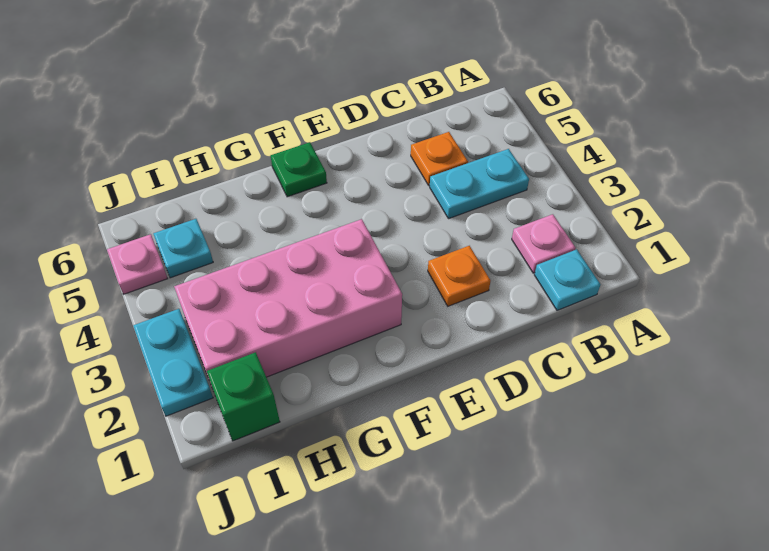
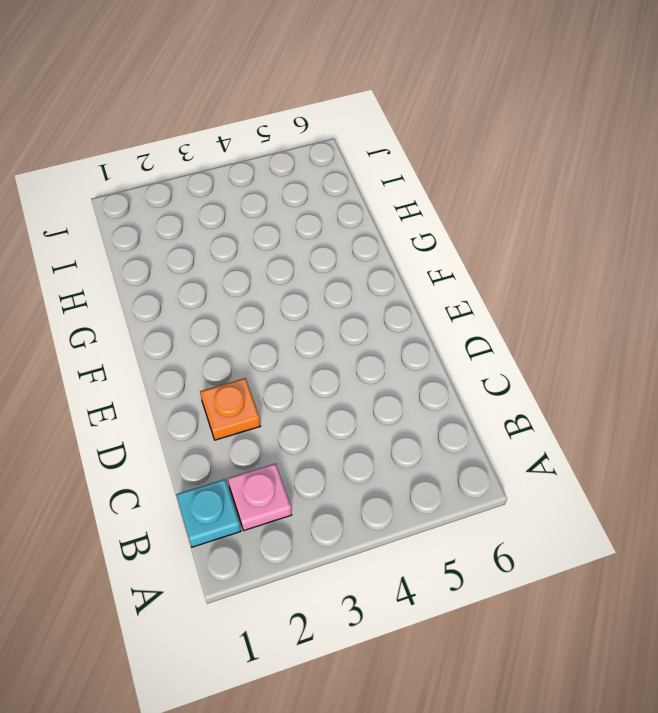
none -> cyan plate B4:C4 level 1
none -> orange plate C5 level 1

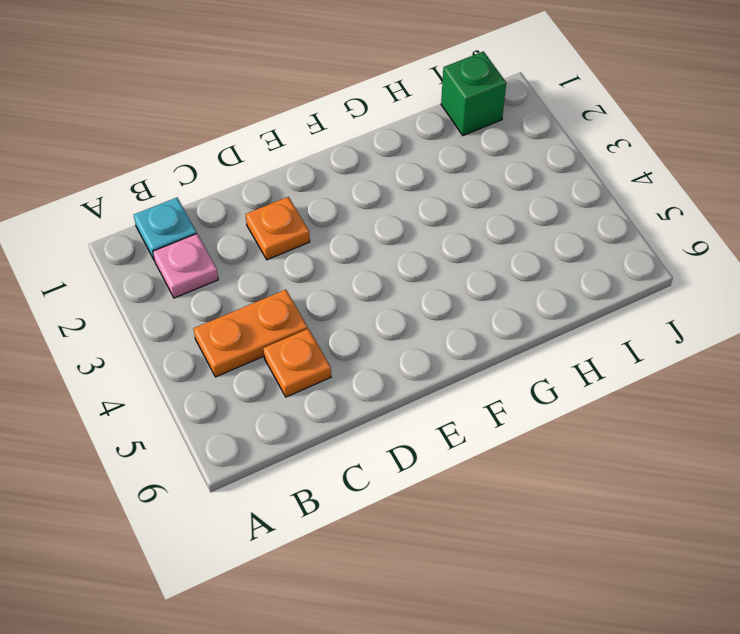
orange plate B4:C4 level 1 -> cyan plate B4:C4 level 1
none -> pink brick F2:I3 level 1
none -> green plate F6 level 1

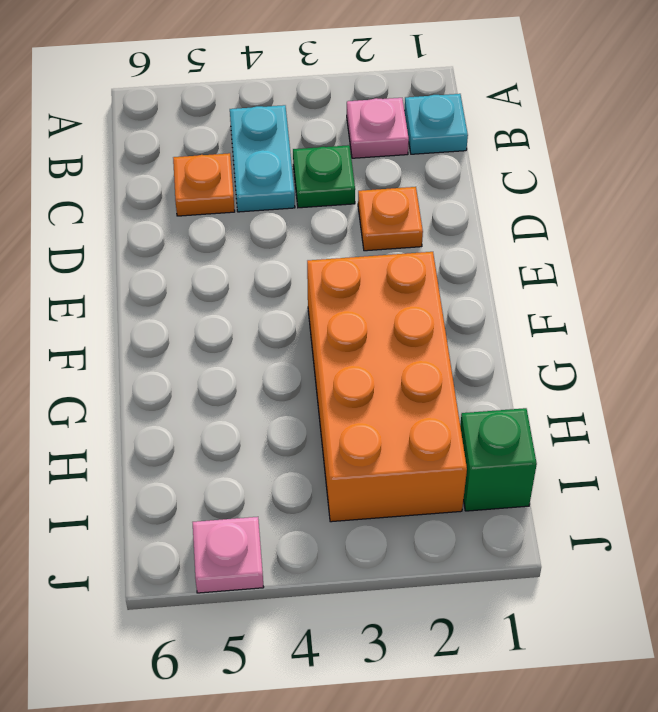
green plate C3 level 1 -> green plate F6 level 1
orange brick F2:I3 level 1 -> pink brick F2:I3 level 1
none -> cyan plate I5 level 1
none -> cyan plate J2:J3 level 1

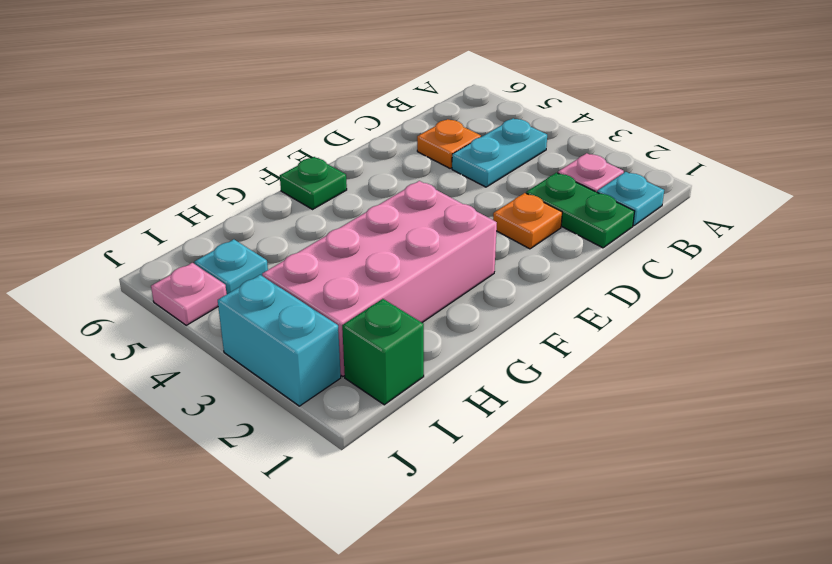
green plate C1:C2 level 1 -> none
cyan brick J2:J3 level 1 -> cyan plate J2:J3 level 1

